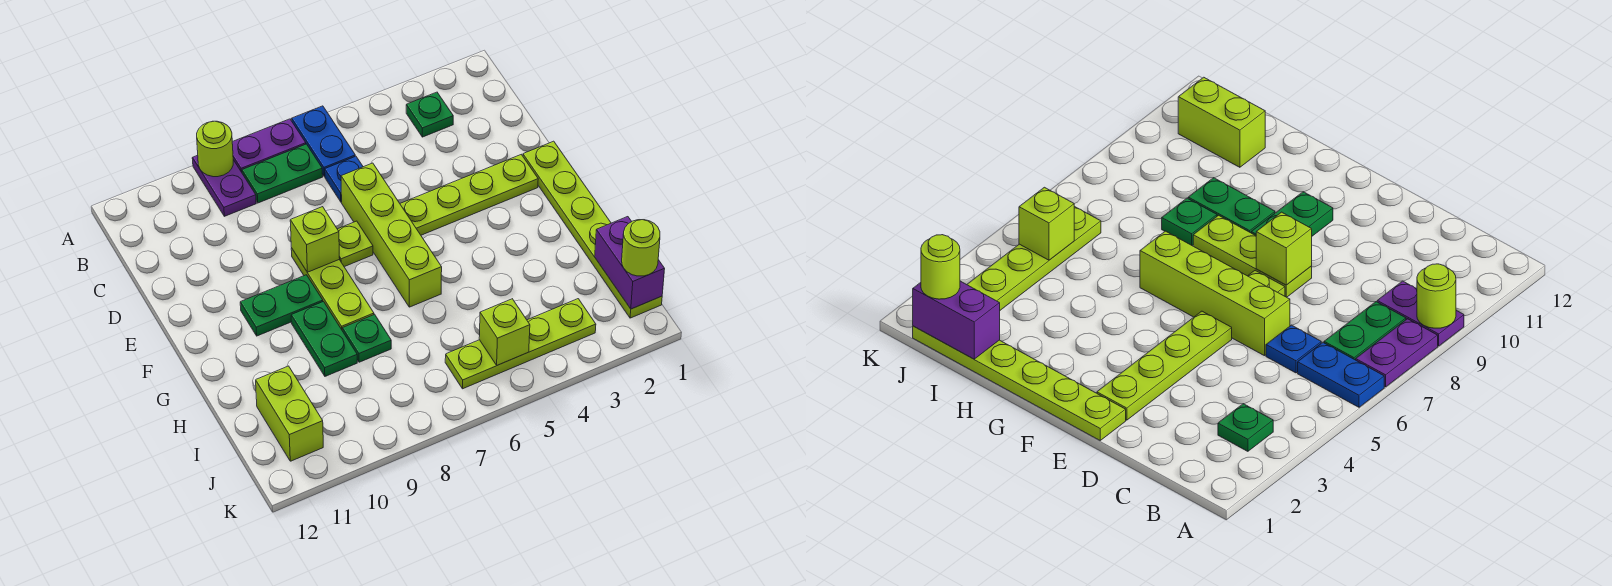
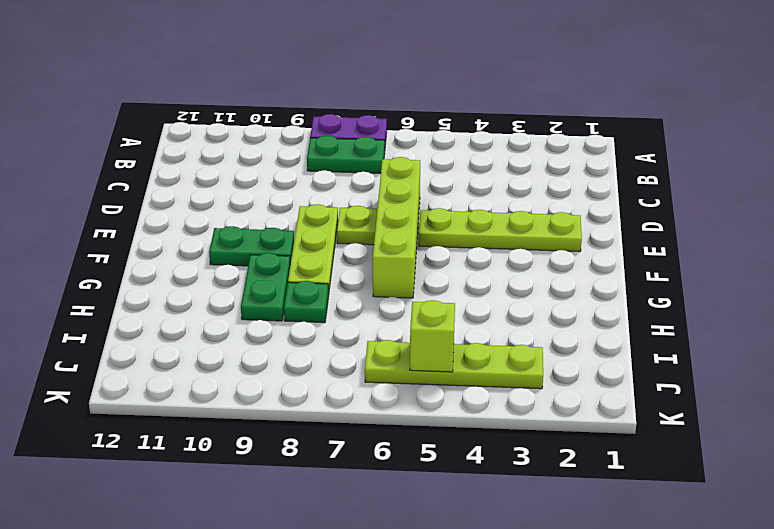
none -> blue plate A6:B6 level 1
none -> purple plate A9:B9 level 1
none -> green plate B3 level 1

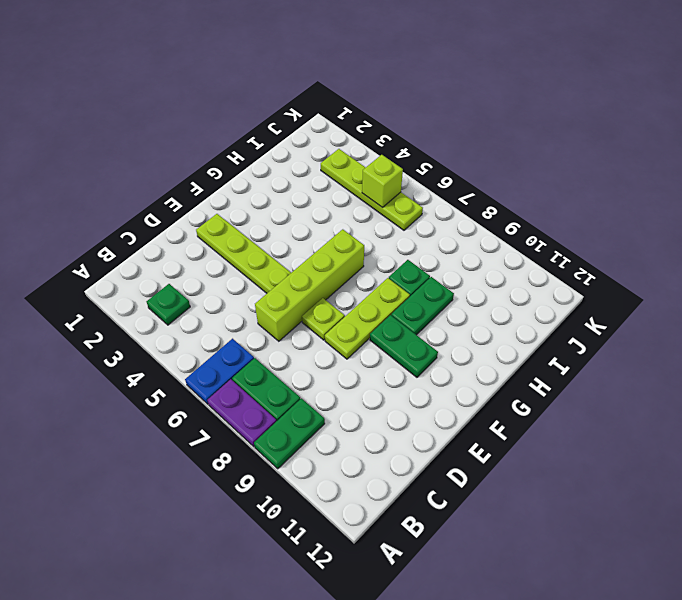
green plate A9:B9 level 1 -> purple plate A9:B9 level 1
none -> blue plate C6 level 1
none -> lime plate E1:J1 level 1
none -> lime brick I11:J11 level 1

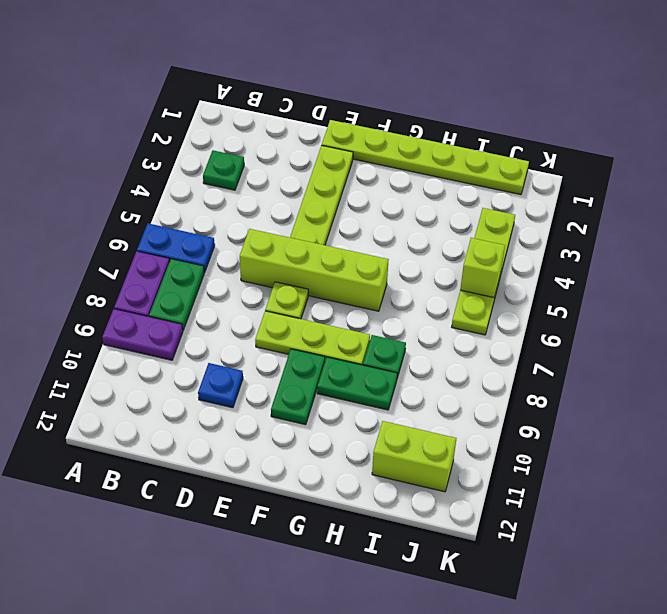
blue plate D10 level 1 -> blue plate C6 level 1
none -> lime round brick A9 level 2
none -> lime brick E8 level 2
none -> purple brick I1:J1 level 2

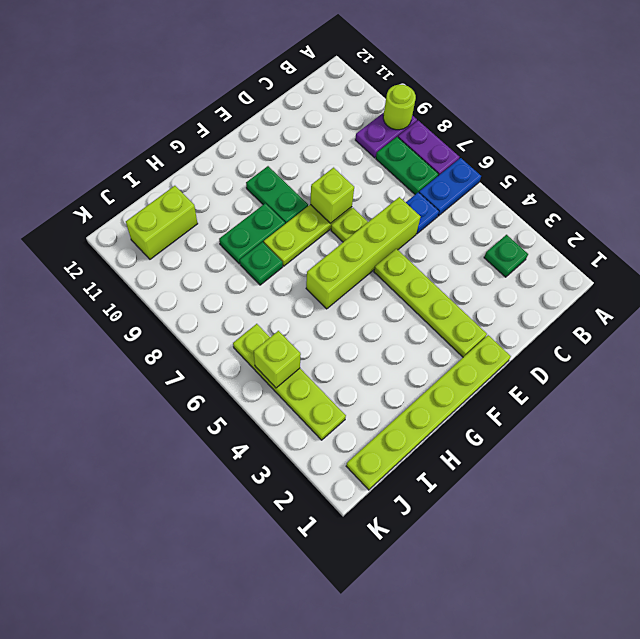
none -> purple brick I1:J1 level 2
none -> lime round brick J1 level 3

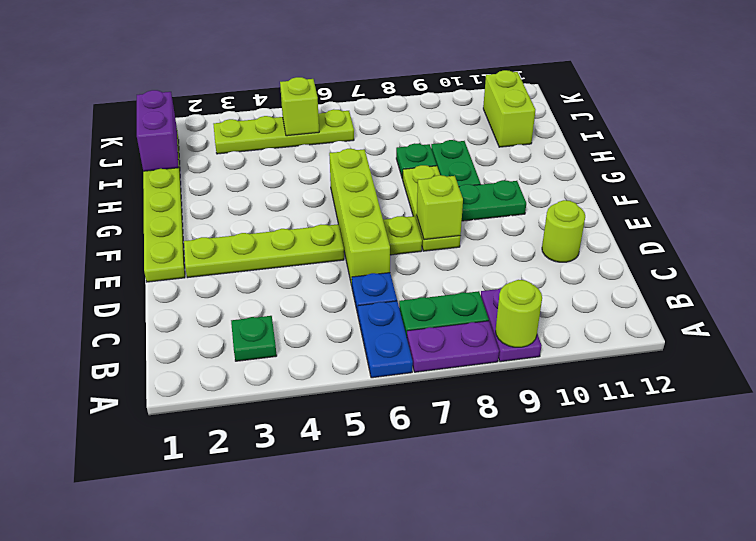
lime round brick D11 level 1 -> lime round brick J1 level 3

